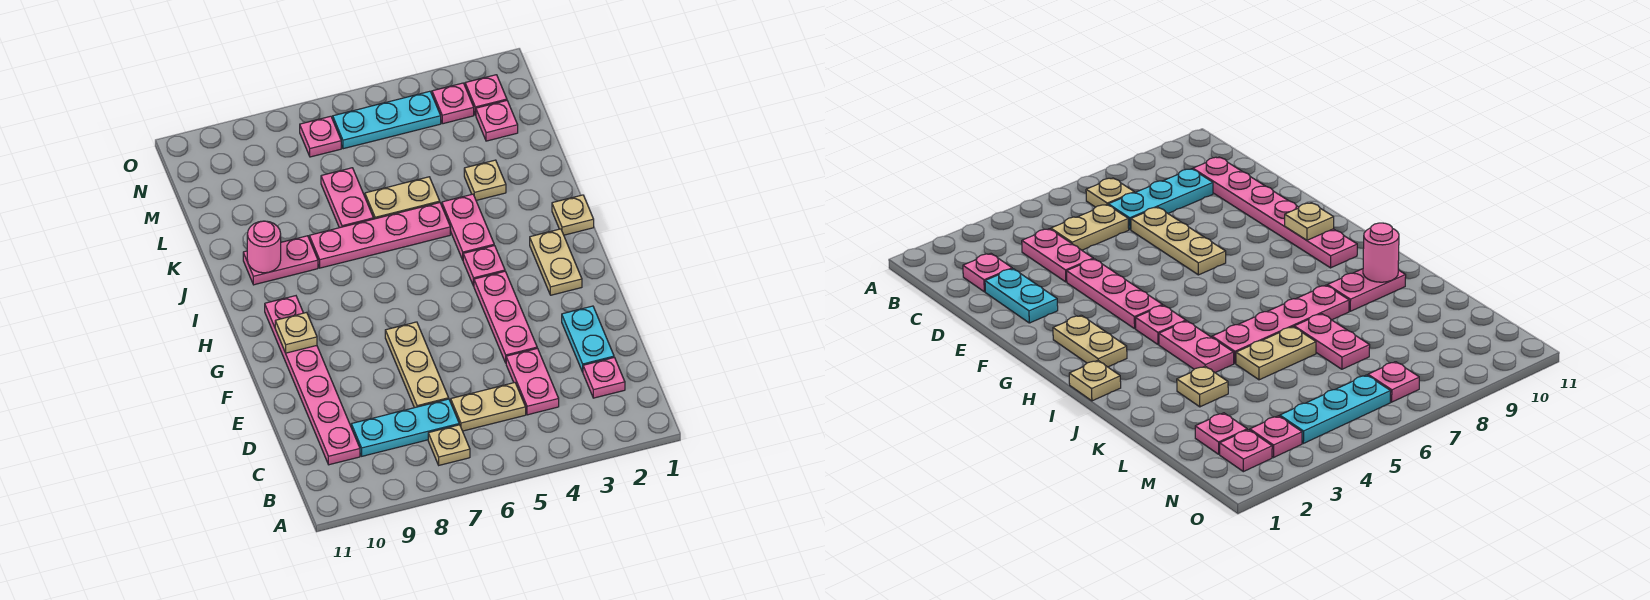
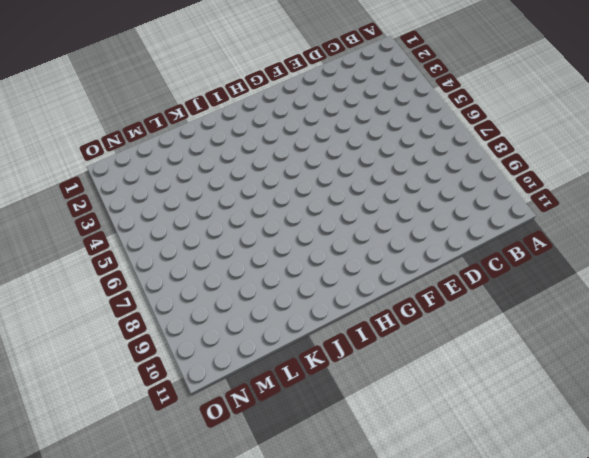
none -> tan plate B7 level 1
none -> pink plate C2 level 1
none -> pink plate C4:D4 level 1

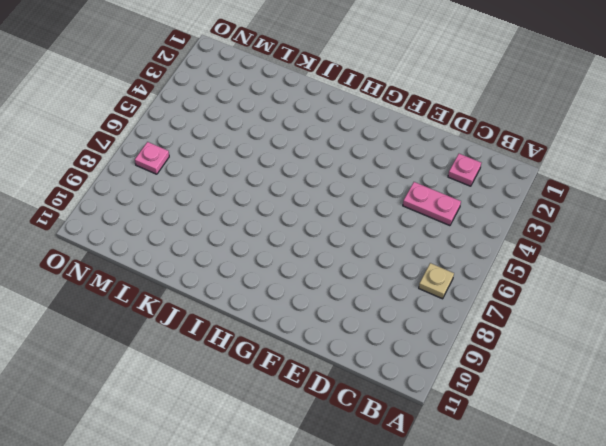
none -> tan plate C5:C6 level 1
none -> cyan plate C7:C9 level 1
none -> pink plate C10:H10 level 1

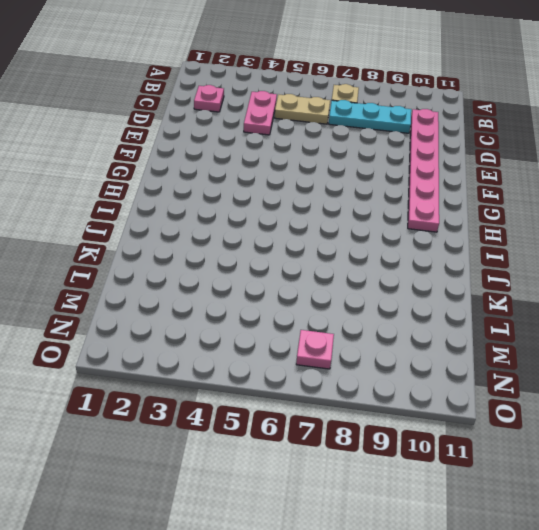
none -> cyan plate D2:E2 level 1
none -> tan plate D7:F7 level 1
none -> pink plate E4:G4 level 1

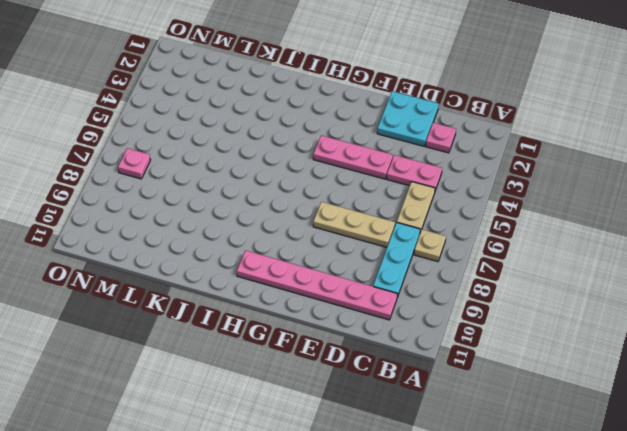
cyan plate D1:E2 level 1 -> cyan plate D2:E2 level 1
none -> tan plate G2:H2 level 1
none -> pink plate H4 level 1
none -> tan plate I1 level 1

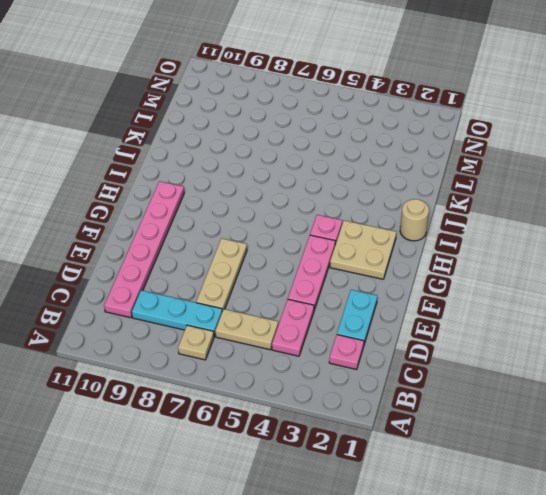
tan plate G2:H3 level 1 -> tan plate G2:H2 level 1
tan round brick I1 level 1 -> tan plate I1 level 1
none -> pink plate I4:J4 level 1
none -> pink plate J5:J8 level 1
none -> pink plate J9:J10 level 1

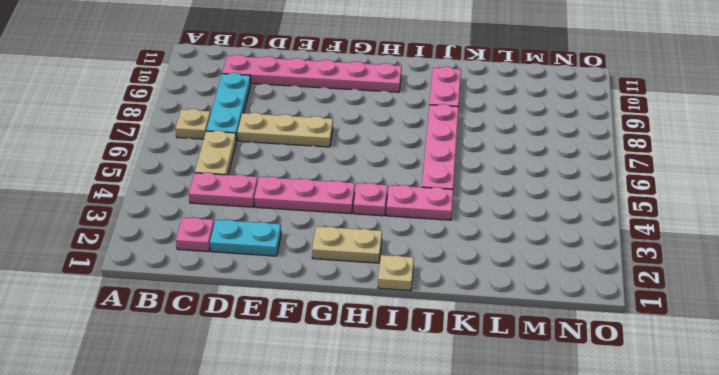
none -> tan plate K3 level 1
none -> tan plate K5:K6 level 1
none -> pink plate K7:L7 level 1

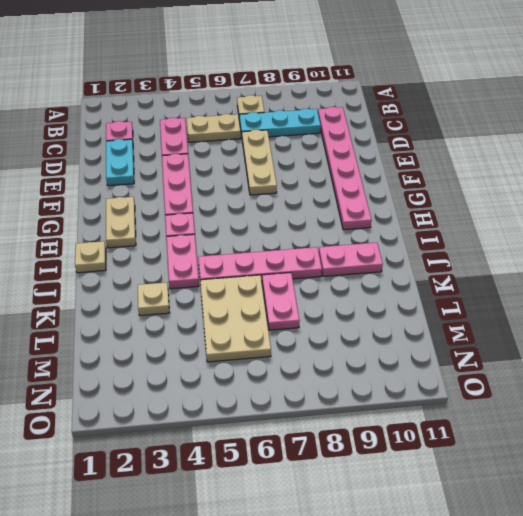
tan plate K5:M6 level 1 -> tan plate K5:K6 level 1
none -> pink plate M2 level 1
none -> pink plate N2 level 1
none -> pink plate N3 level 1

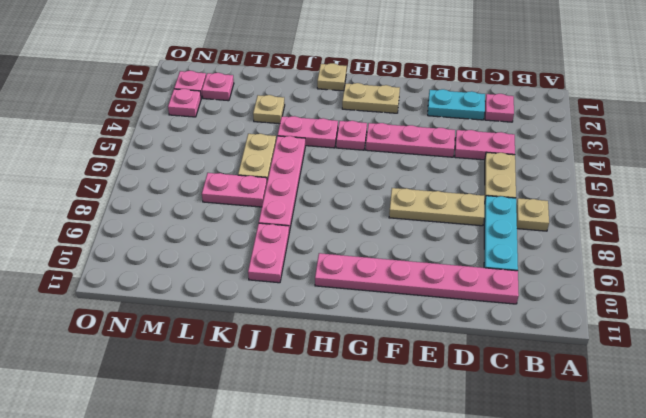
none -> cyan plate N4:N6 level 1
none -> pink plate N7 level 1
none -> tan plate G10 level 2

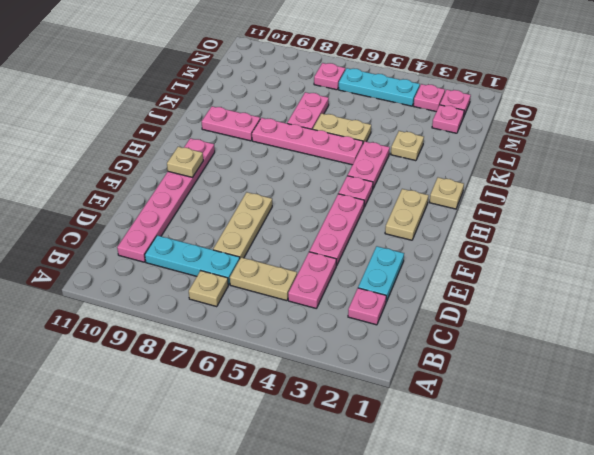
none -> pink round brick J10 level 2

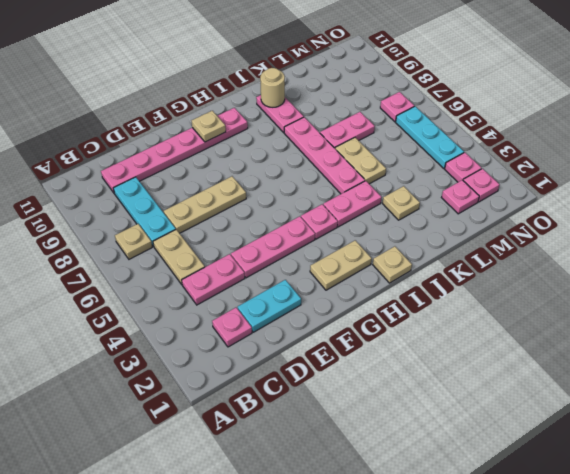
tan round brick J10 level 2 -> pink round brick J10 level 2

